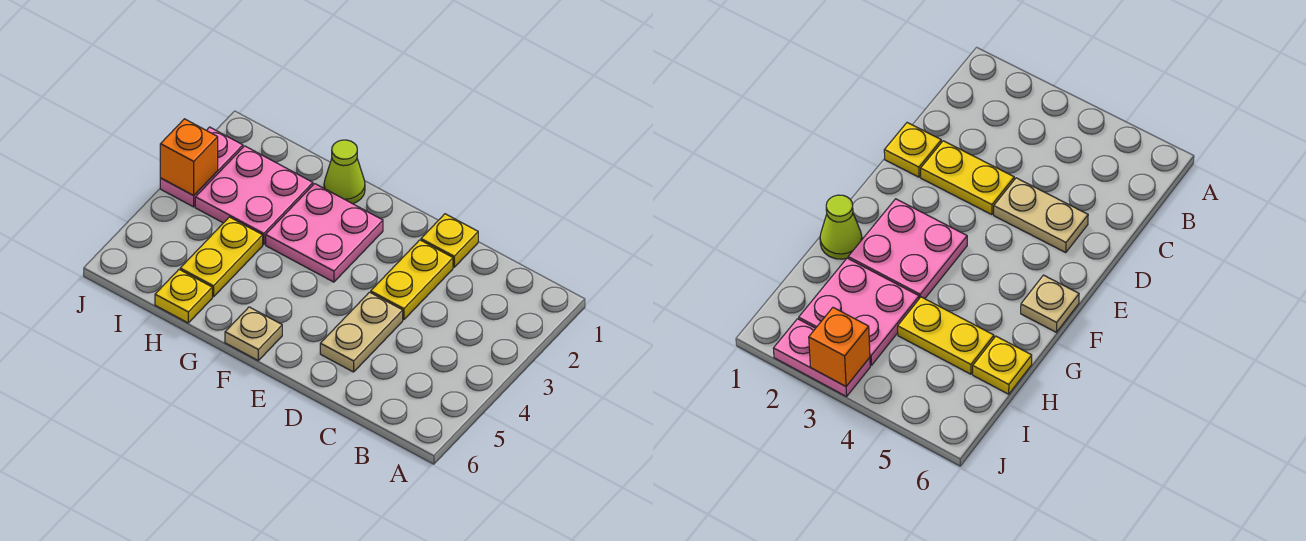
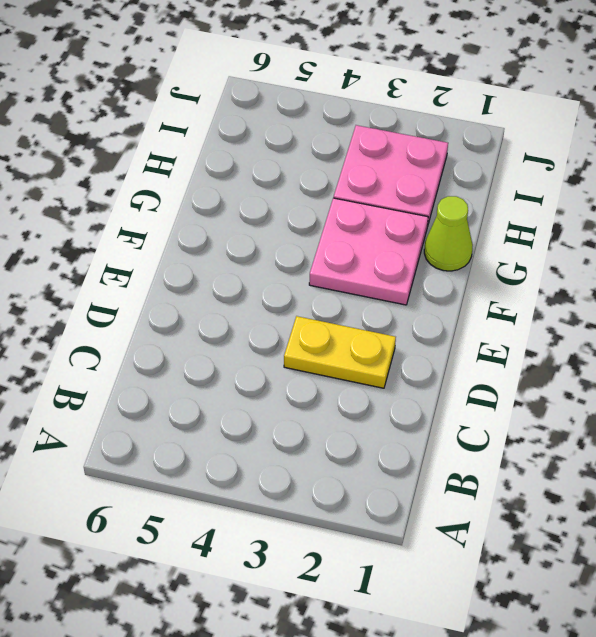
none -> yellow plate D1 level 1
none -> tan plate D4:D5 level 1

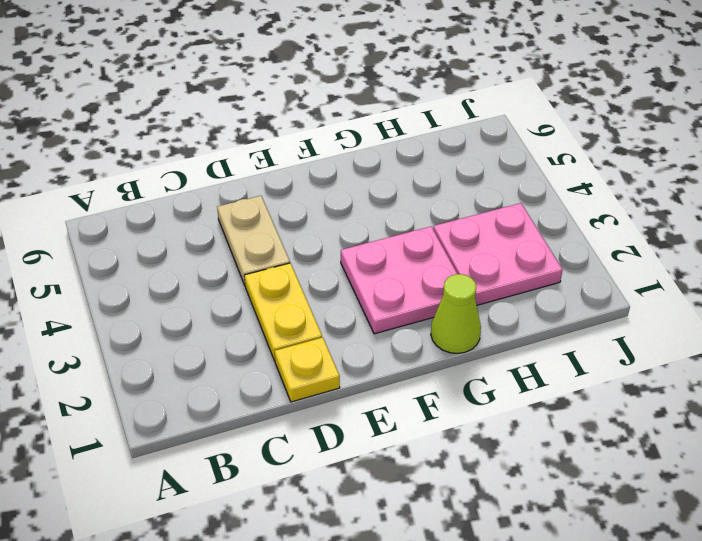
none -> tan plate F6 level 1
none -> yellow plate H4:H5 level 1

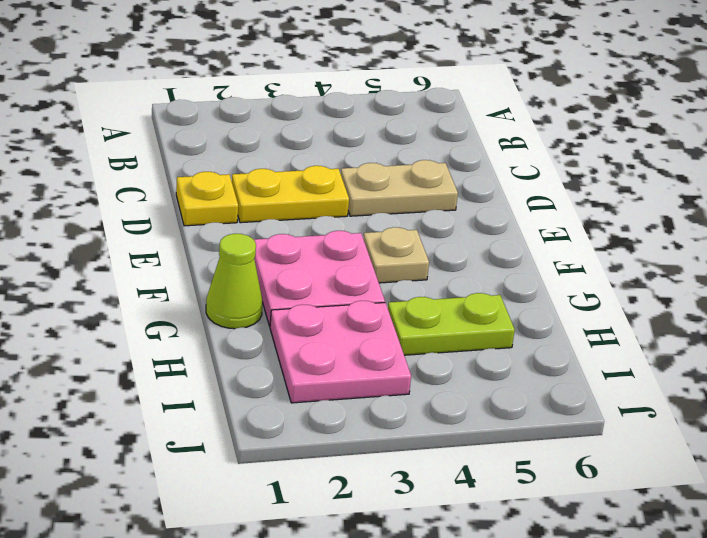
tan plate F4 level 1 -> tan plate F6 level 1
lime plate H4:H5 level 1 -> yellow plate H4:H5 level 1
none -> yellow plate H6 level 1
none -> pink plate J2:J3 level 1

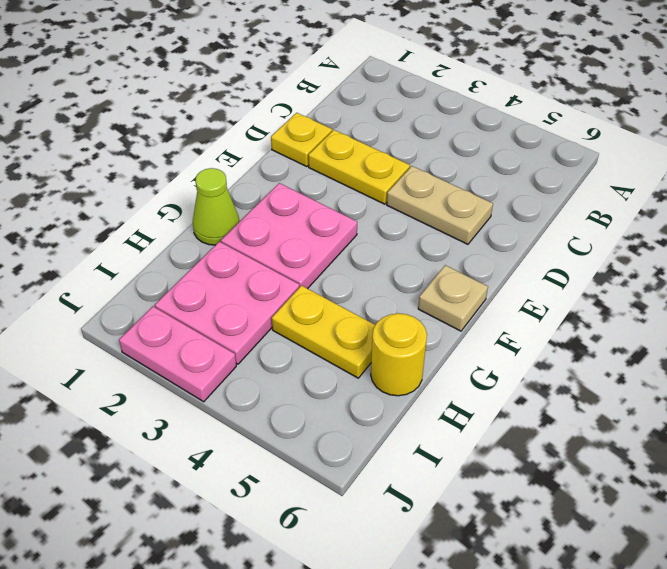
yellow round brick H6 level 1 -> yellow plate H6 level 1
none -> orange brick J3 level 2

